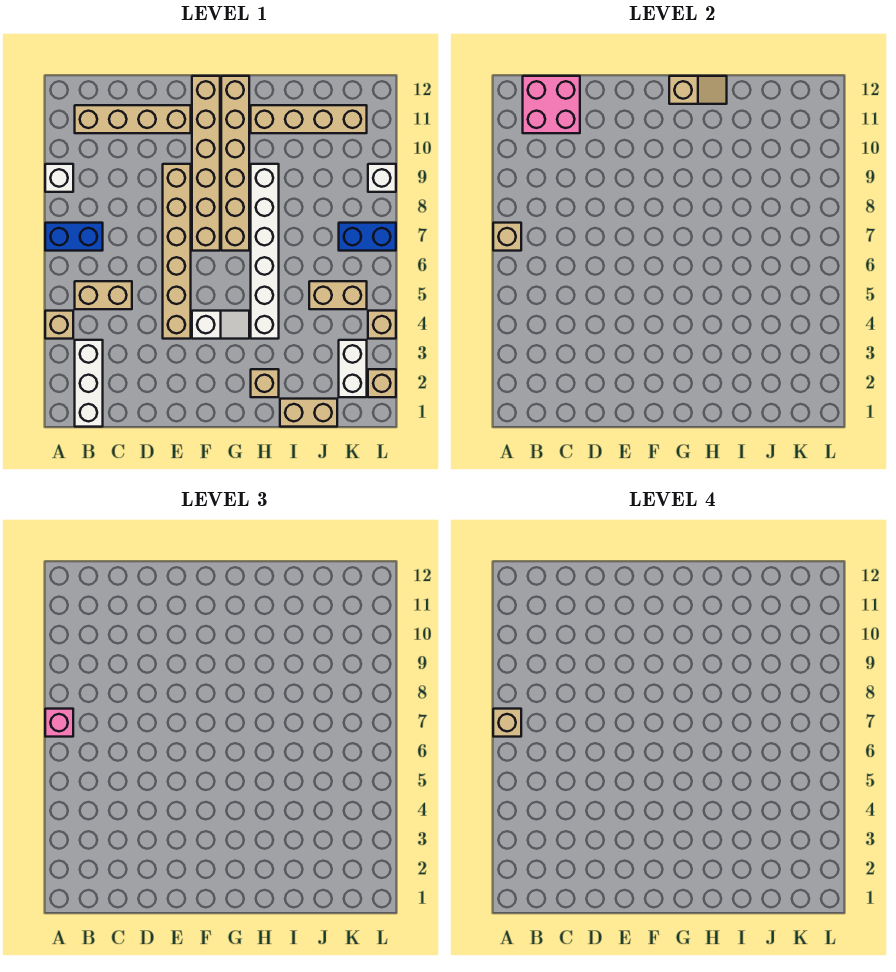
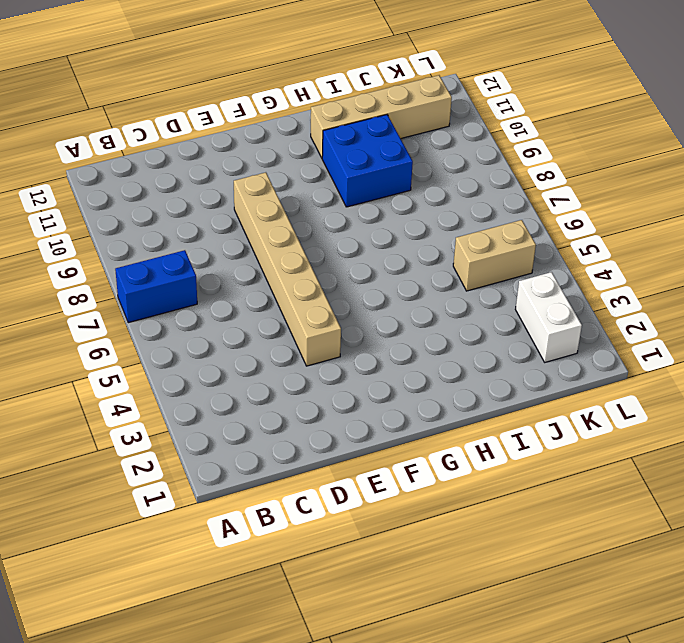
blue brick H9:I10 level 1 -> white brick H4:H9 level 1
none -> tan brick A4 level 1
none -> white brick A9 level 1
none -> white brick B1:B3 level 1

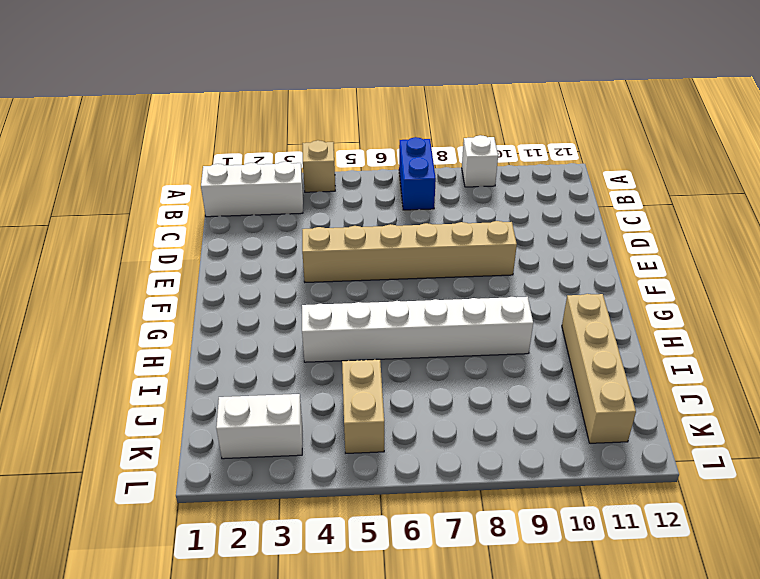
none -> tan brick B5:C5 level 1
none -> tan brick B11:E11 level 1
none -> white slope F4:G4 level 1 top F

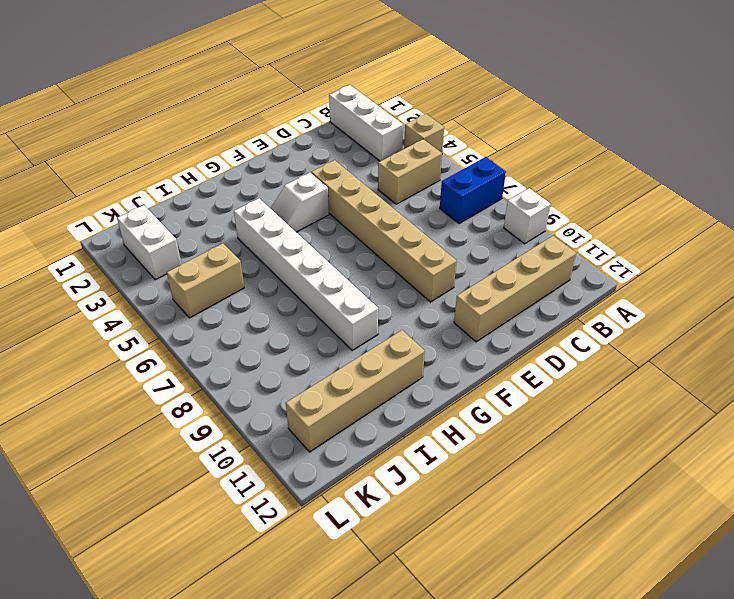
none -> tan brick F7:F12 level 1
none -> tan brick G7:G12 level 1
none -> tan brick H2 level 1

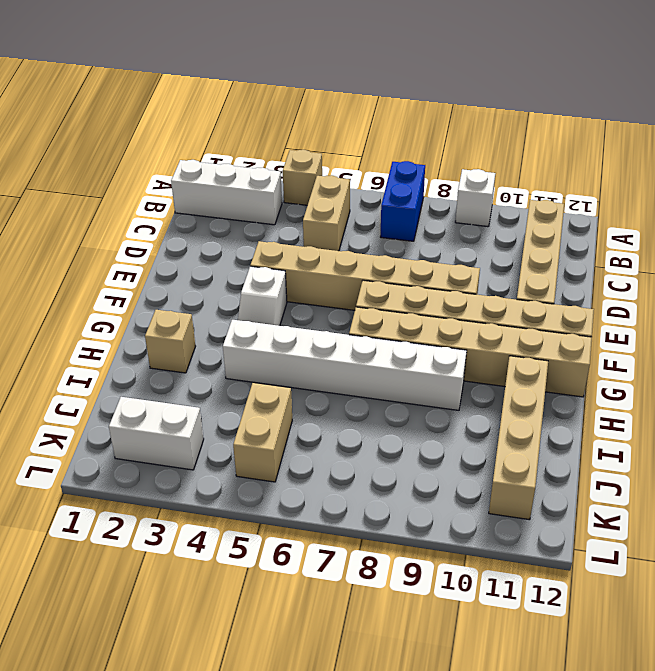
none -> tan brick I1:J1 level 1
none -> blue brick K7:L7 level 1
none -> tan brick L2 level 1

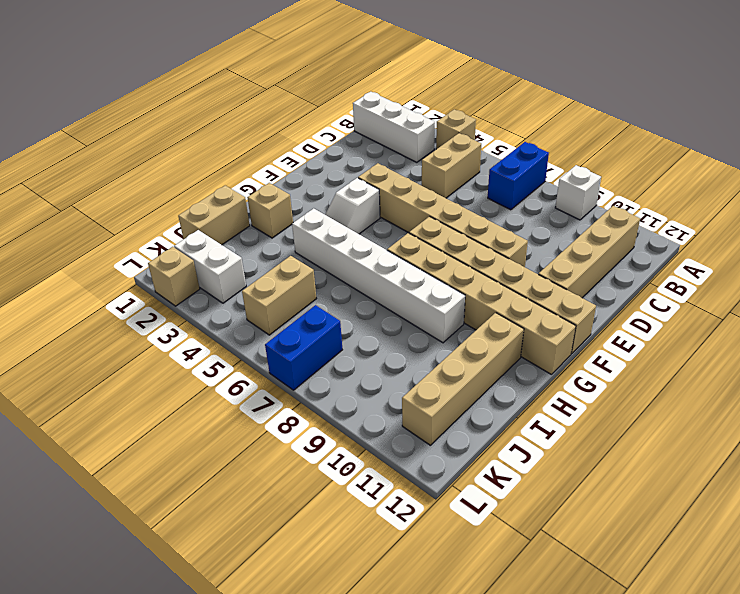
none -> tan brick L4 level 1
none -> white brick L9 level 1
none -> tan brick A7 level 2

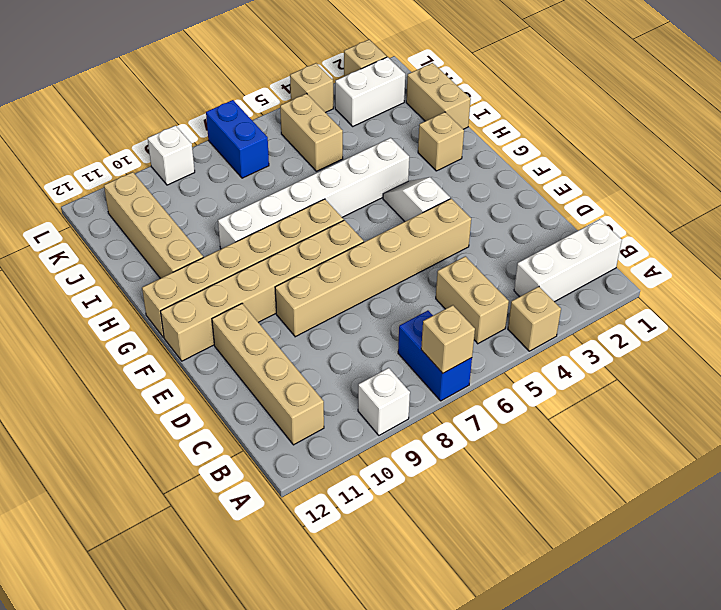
none -> pink brick B11:C12 level 2
none -> tan slope G12:H12 level 2 top G
none -> pink brick A7 level 3

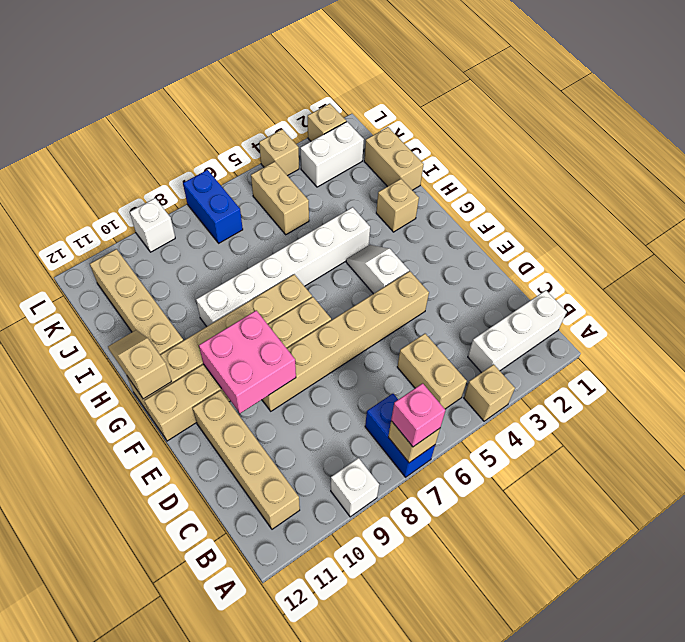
pink brick E9:F10 level 2 -> pink brick B11:C12 level 2
none -> tan brick A7 level 4

